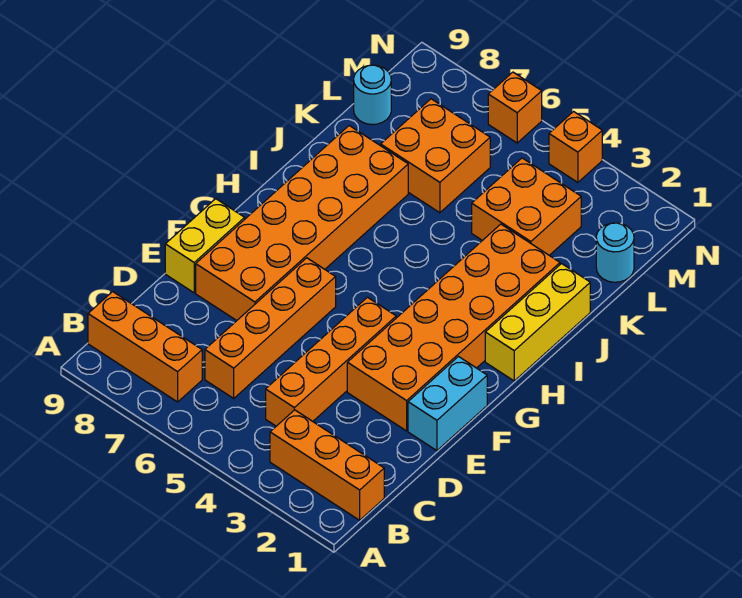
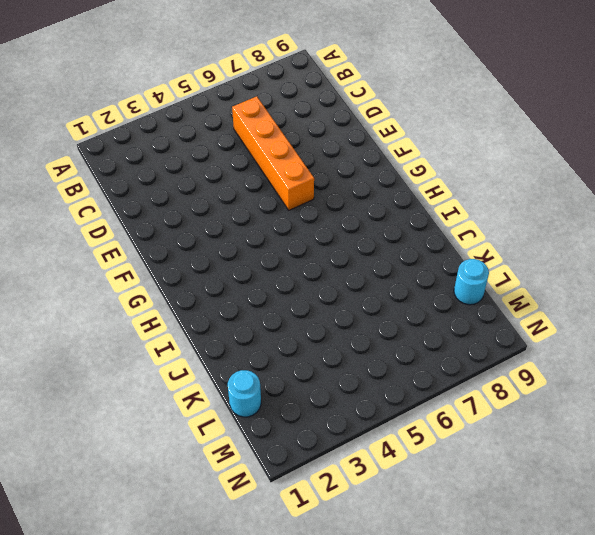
none -> orange brick B1:B3 level 1
none -> orange brick B7:B9 level 1
none -> orange brick C4:F4 level 1

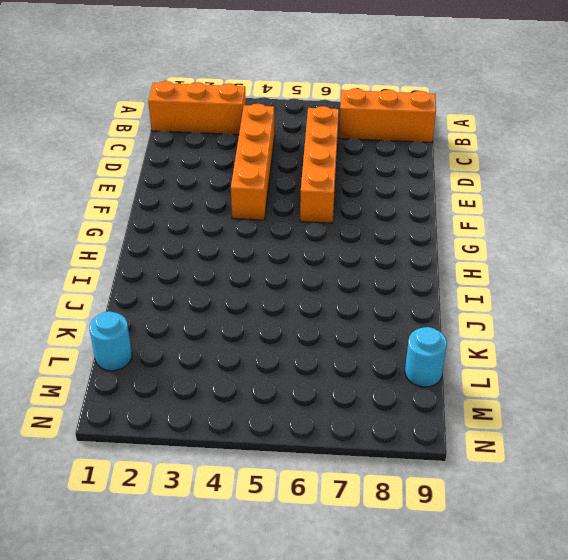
none -> cyan brick E1:F1 level 1
none -> orange brick E2:J3 level 1
none -> orange brick E7:J8 level 1

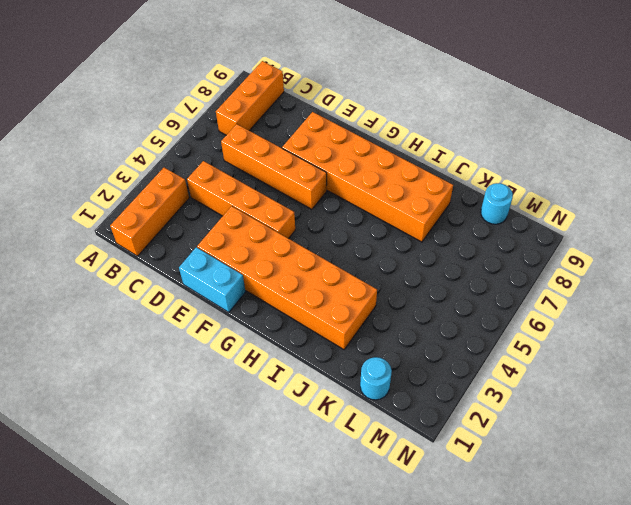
none -> yellow brick E9:F9 level 1
none -> yellow brick H1:J1 level 1
none -> orange brick K3:L4 level 1

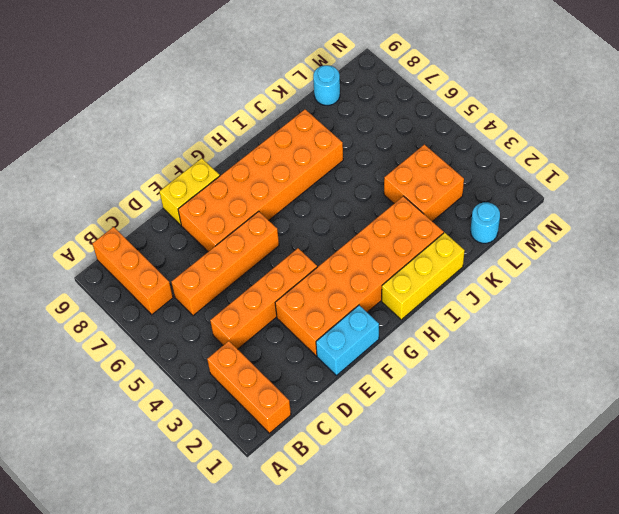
none -> orange brick K6:L7 level 1
none -> orange brick N4 level 1
none -> orange brick N6 level 1

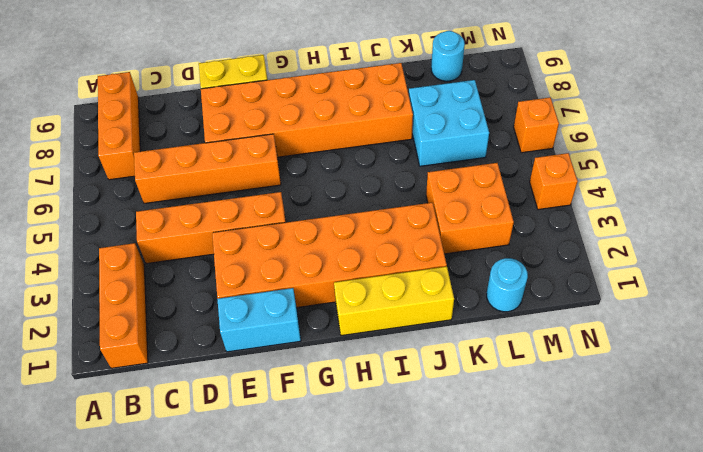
cyan brick K6:L7 level 1 -> orange brick K6:L7 level 1

